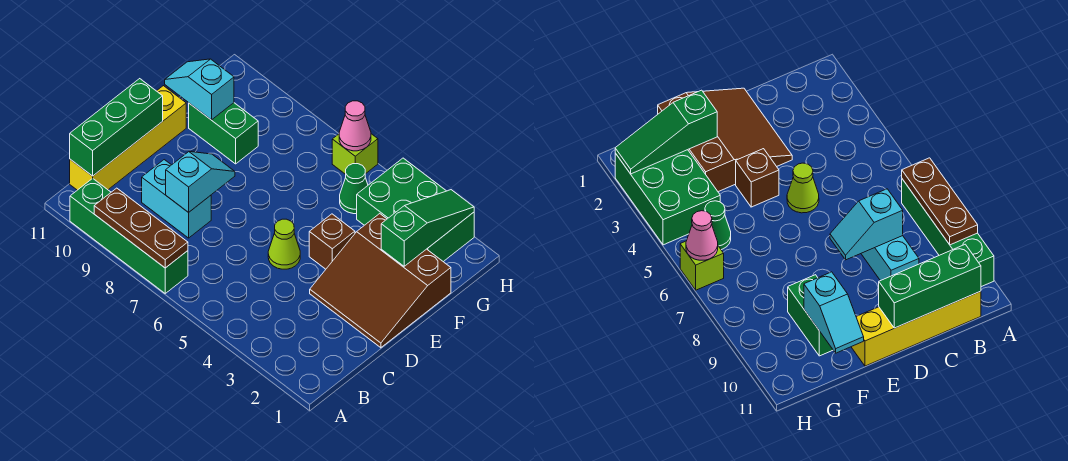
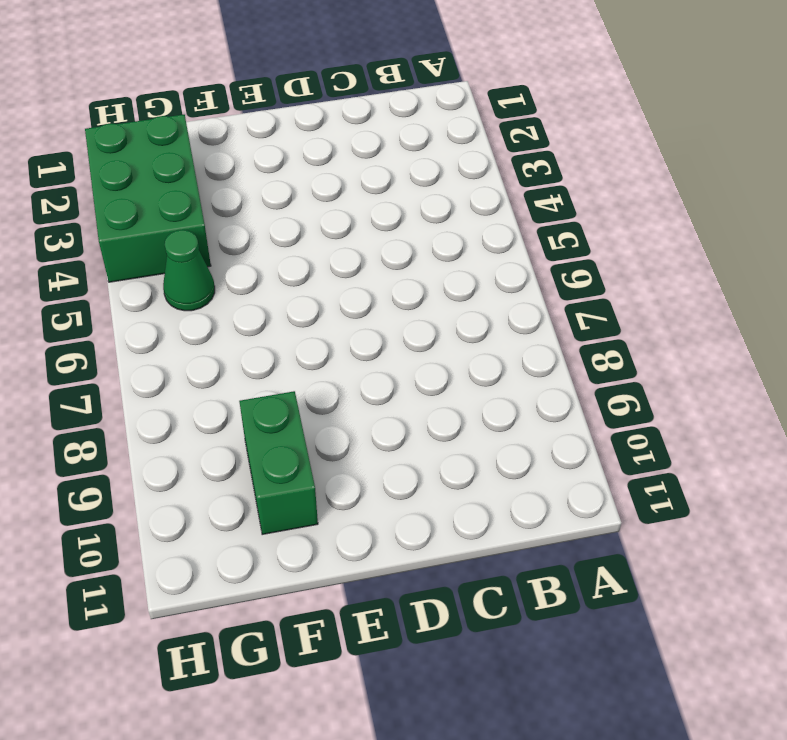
none -> green brick A7:A10 level 1
none -> yellow brick B11:E11 level 1
none -> cyan brick C8:C9 level 1

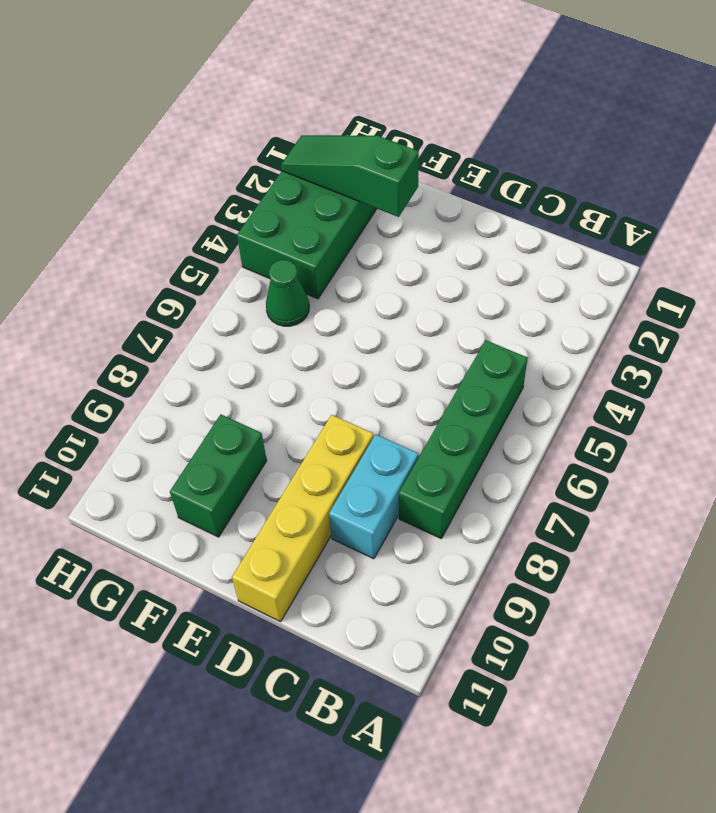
green brick B5:B8 level 1 -> green brick A7:A10 level 1
yellow brick D8:D11 level 1 -> yellow brick B11:E11 level 1
none -> brown slope D1:F3 level 1 top F
none -> lime cone D5 level 1
none -> brown brick E4 level 1

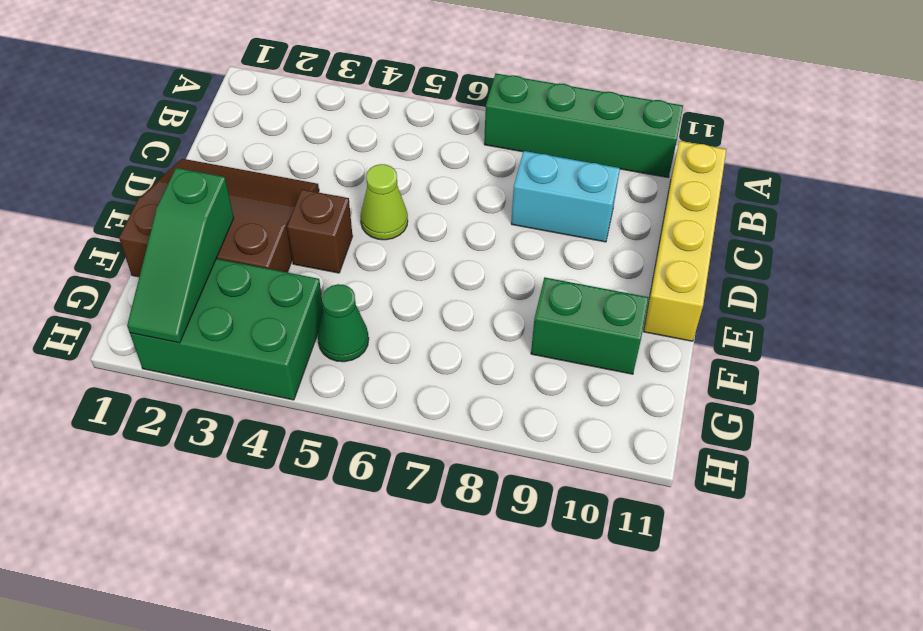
none -> lime brick H6 level 1
none -> brown plate A7:A9 level 2
none -> green brick B11:D11 level 2

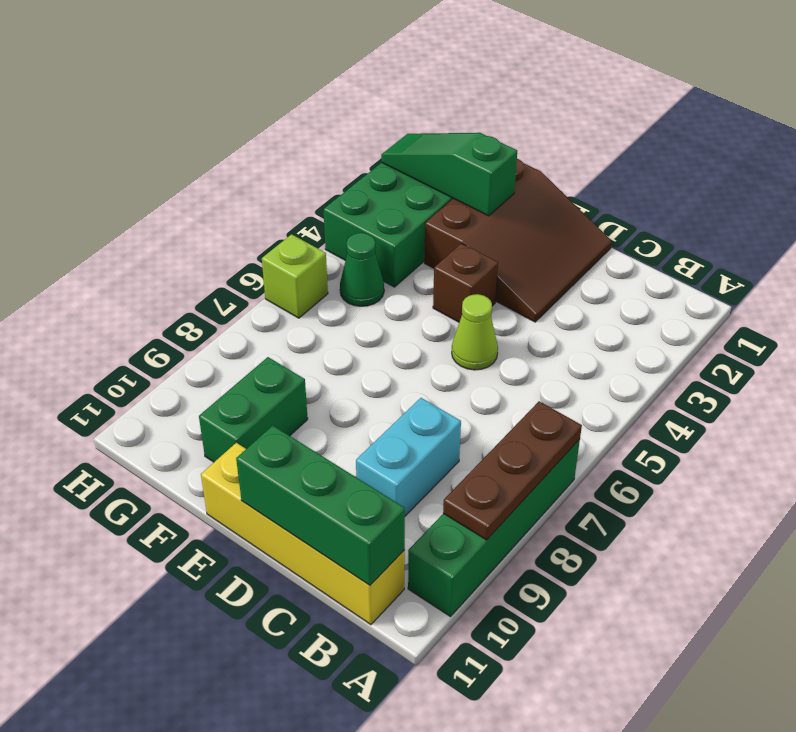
none -> cyan slope C8:D8 level 2 top C
none -> cyan slope F10:F11 level 2 top 10
none -> pink cone H6 level 2

